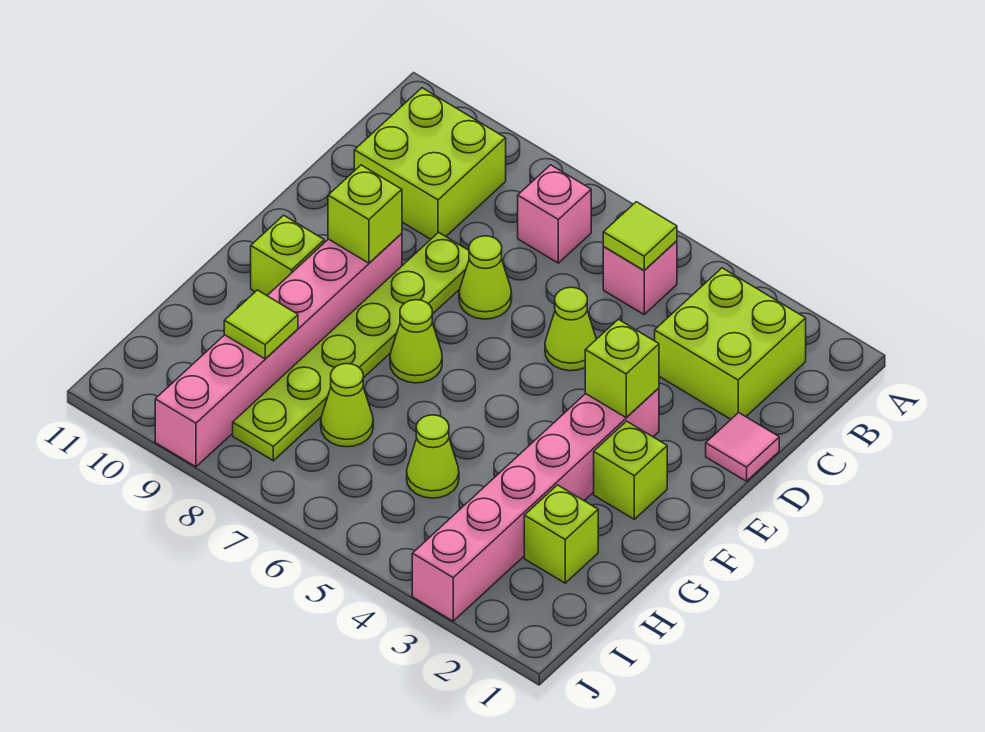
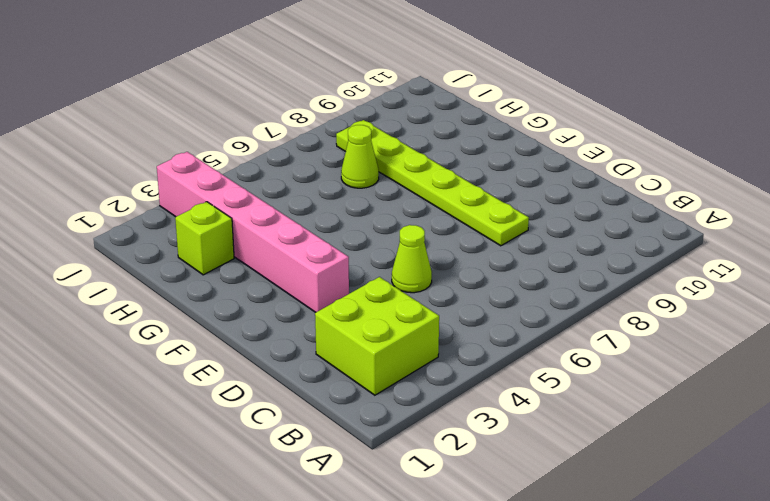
none -> pink brick B5 level 1
none -> pink brick B7 level 1
none -> lime brick B9:C10 level 1

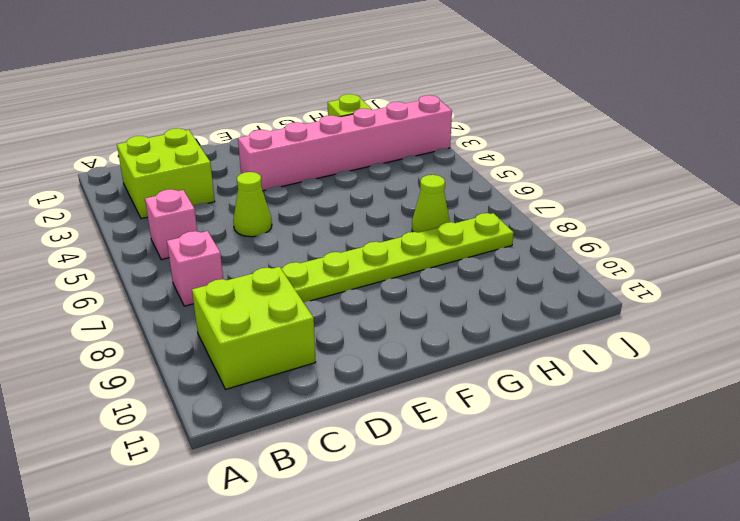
none -> pink tile D1 level 1
none -> lime cone D7 level 1
none -> pink brick E9:J9 level 1

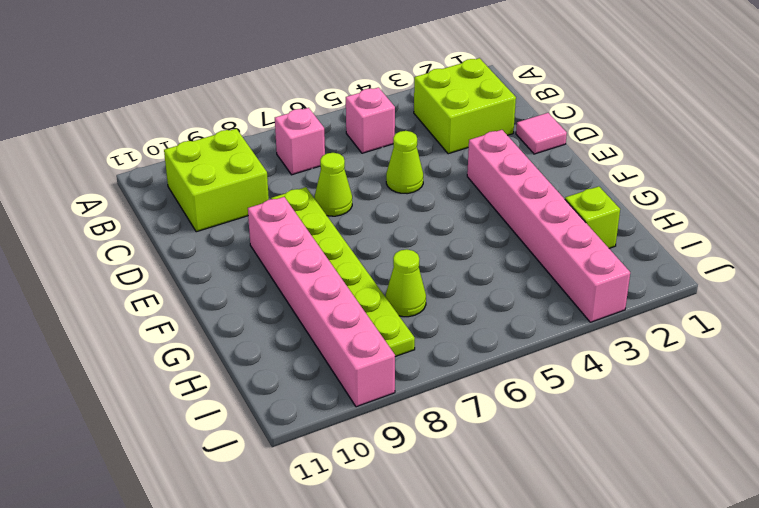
none -> lime brick F2 level 1
none -> lime cone F7 level 1
none -> lime brick F10 level 1

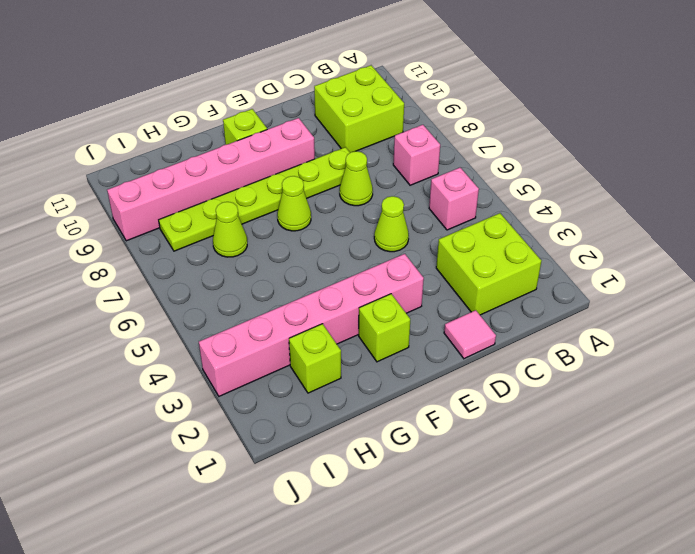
none -> lime cone H5 level 1
none -> lime tile B5 level 2
none -> lime brick E3 level 2

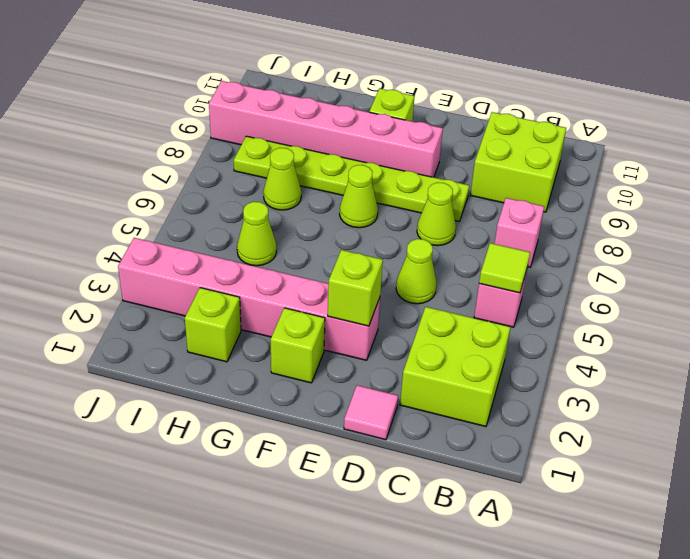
none -> lime brick E9 level 2
none -> lime tile H9 level 2

